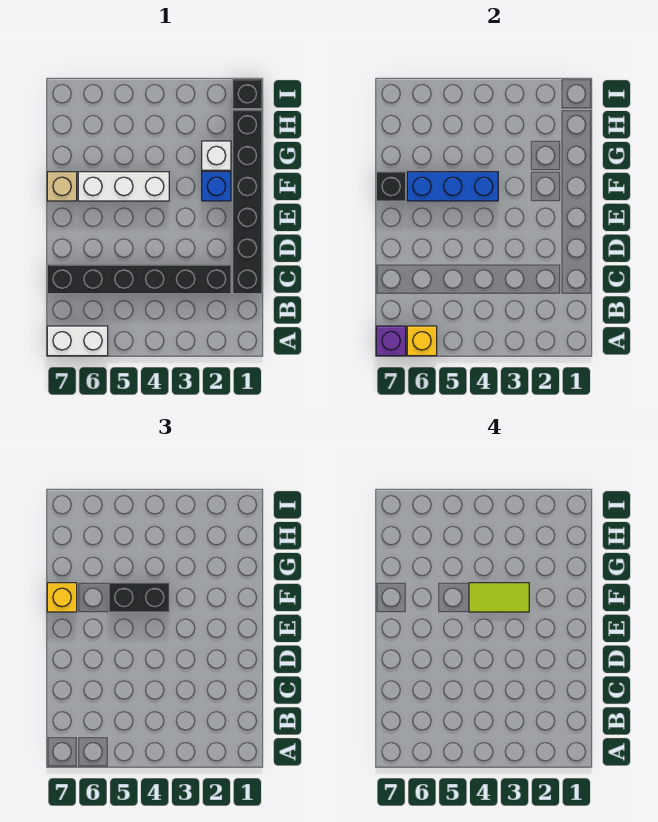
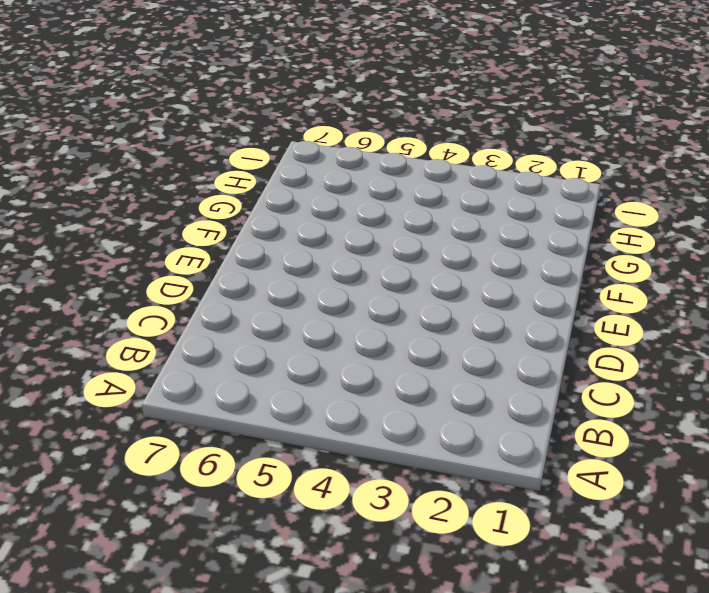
none -> white brick A6:A7 level 1
none -> black brick C1:H1 level 1
none -> black brick C2:C7 level 1

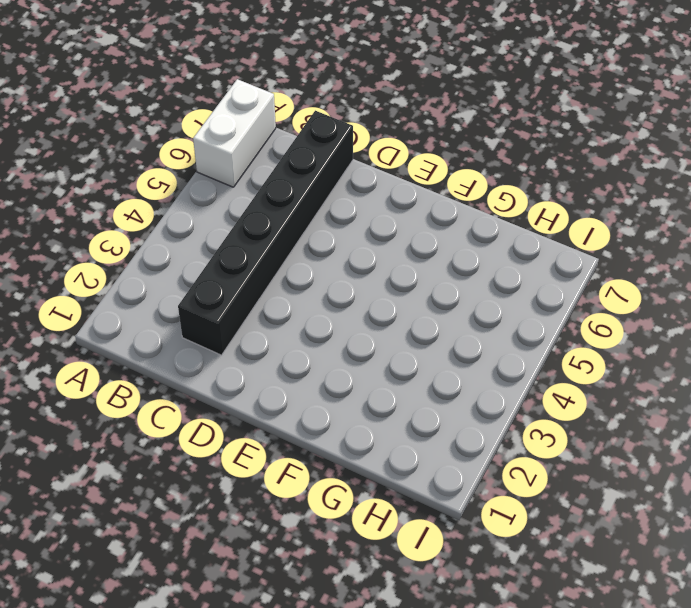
none -> black brick C1:H1 level 1
none -> blue brick F2 level 1
none -> white brick F4:F6 level 1

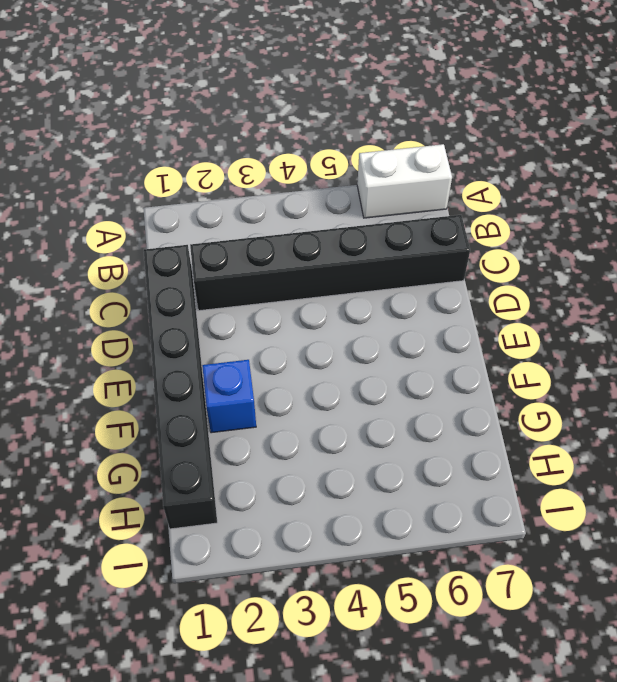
none -> white brick F4:F6 level 1
none -> tan brick F7 level 1
none -> white brick G2 level 1

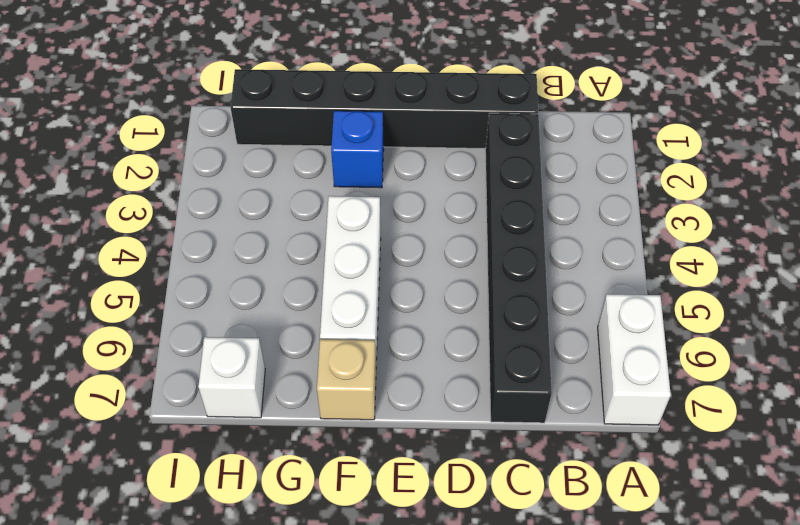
white brick H7 level 1 -> white brick G2 level 1
none -> black brick I1 level 1
none -> yellow brick A6 level 2
none -> purple brick A7 level 2

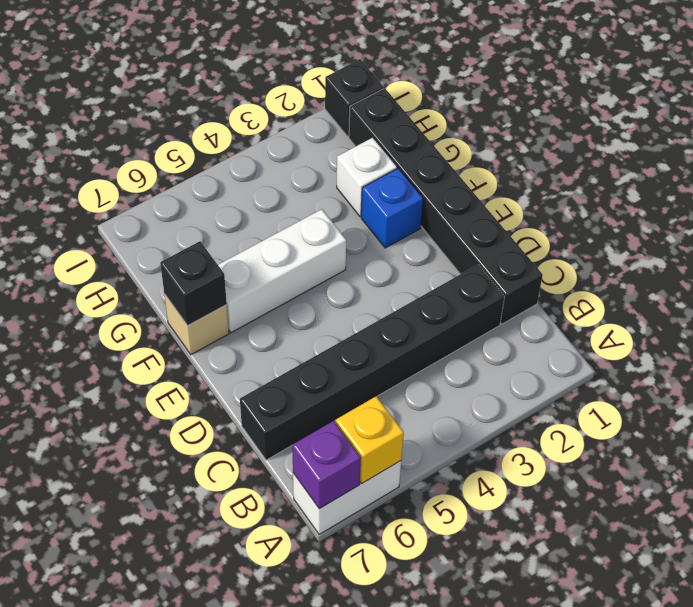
none -> blue brick F4:F6 level 2
none -> black brick F4:F5 level 3
none -> yellow brick F7 level 3

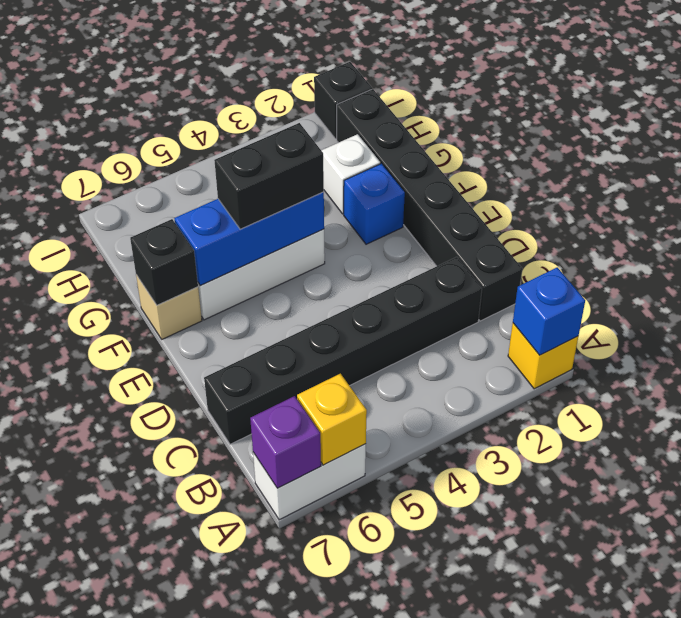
yellow brick A1 level 1 -> yellow brick F7 level 3
blue brick A1 level 2 -> none
none -> lime tile F3:F4 level 4

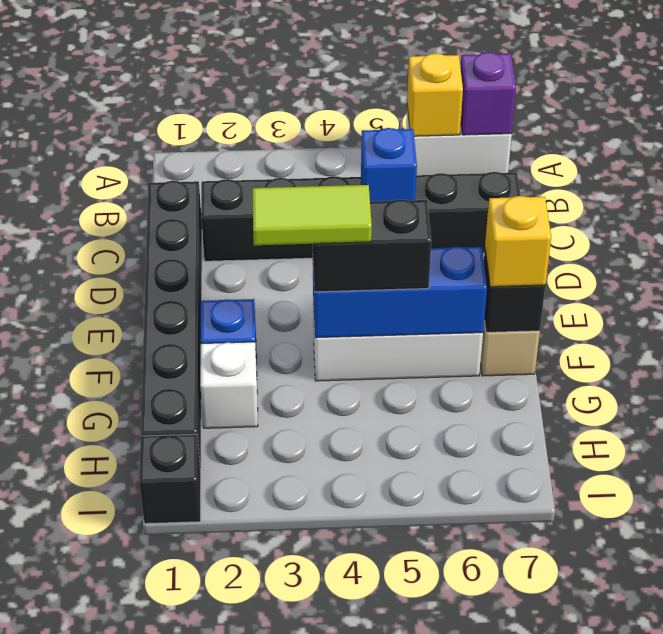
blue brick C5 level 2 -> none

